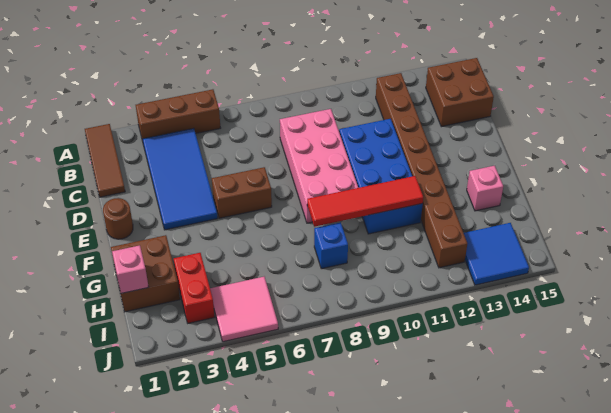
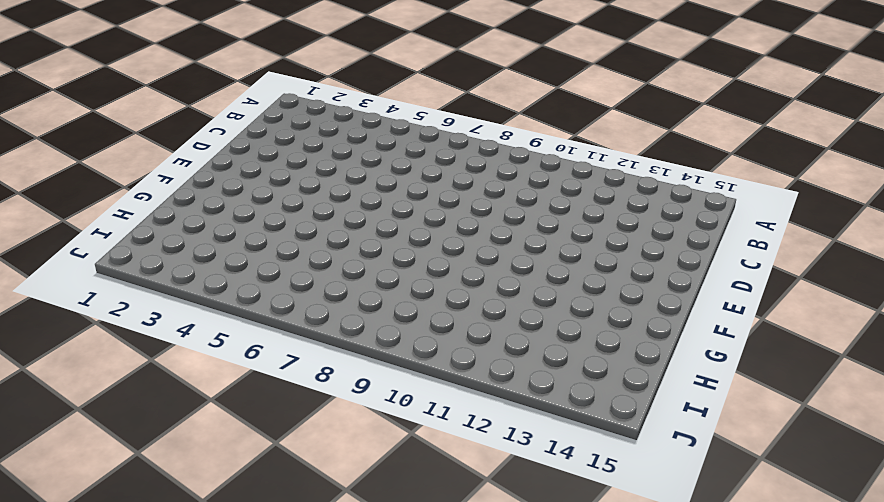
none -> brown tile A1:C1 level 1
none -> brown brick A3:A5 level 1
none -> blue tile B3:E4 level 1

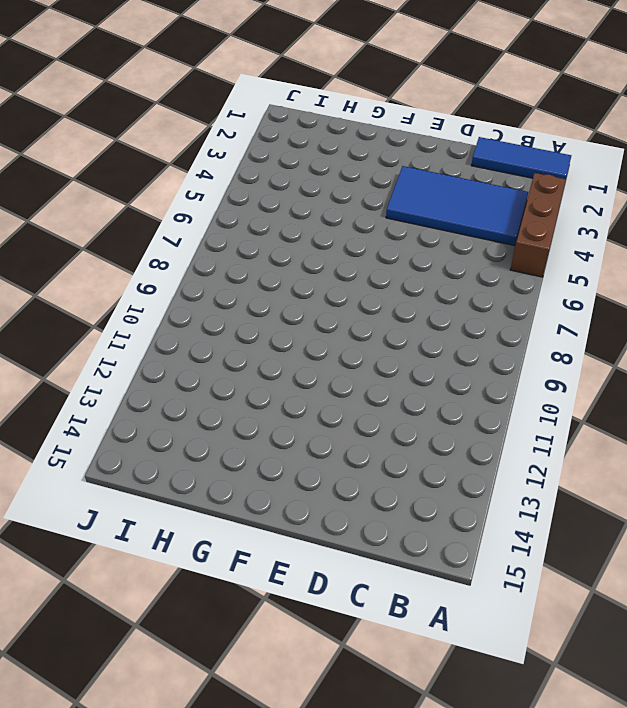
blue tile A1:C1 level 1 -> brown tile A1:C1 level 1
none -> brown brick B12:I12 level 1
none -> brown brick B14:C15 level 1
none -> pink brick C8:F9 level 1

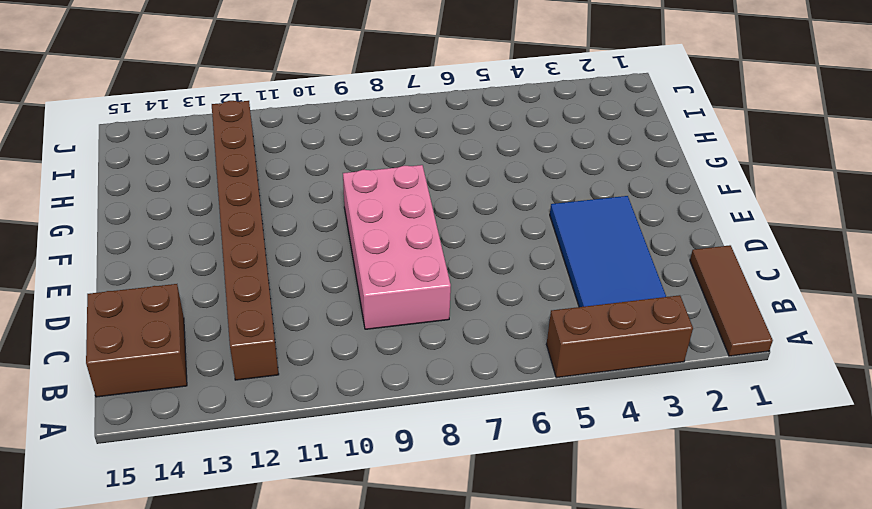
none -> blue brick D10:G11 level 1
none -> brown round brick E1 level 1
none -> brown brick E5:E6 level 1

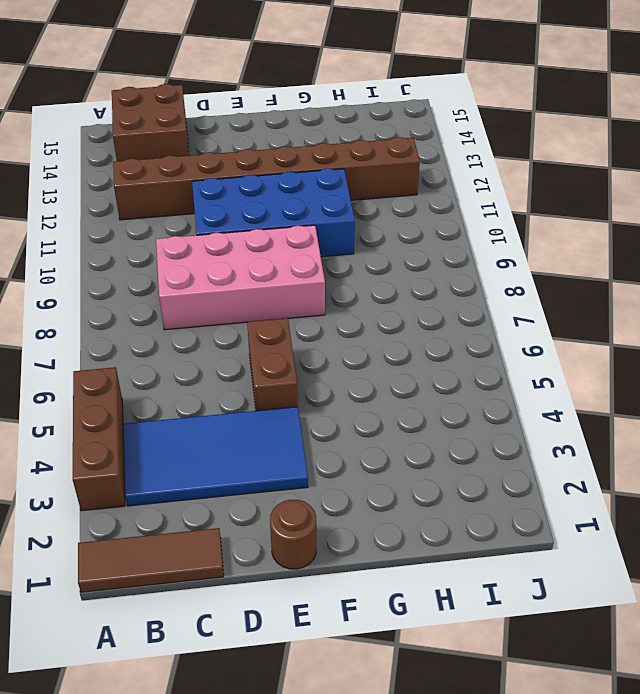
none -> brown brick G1:H2 level 1
none -> pink brick G14 level 1
none -> red brick H3:I3 level 1

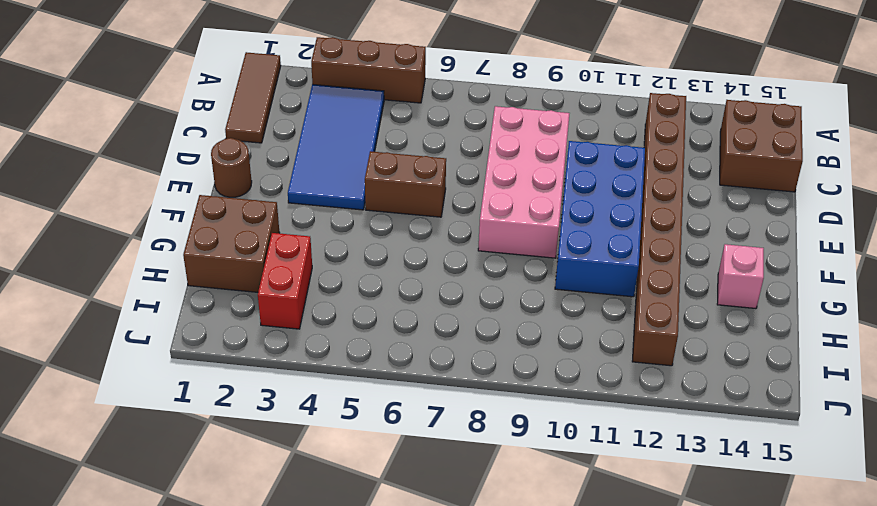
none -> blue brick H8 level 1
none -> pink tile I4:J5 level 1
none -> blue tile I13:J14 level 1

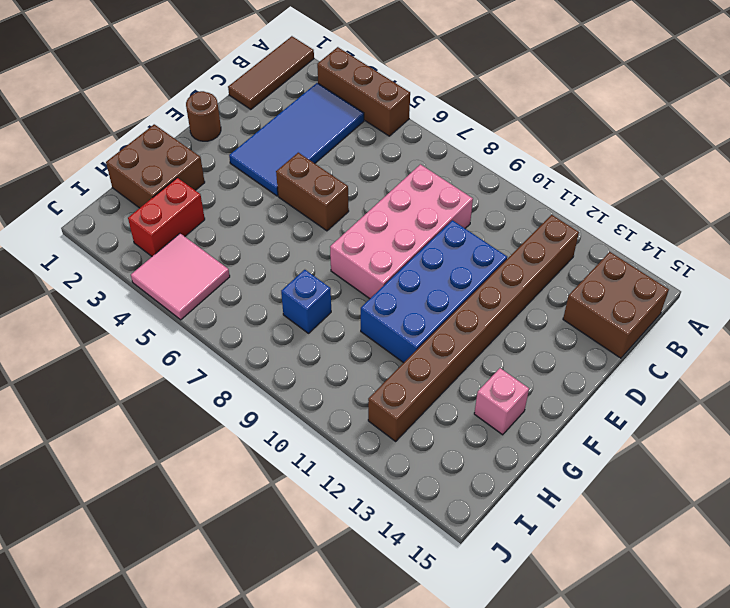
none -> blue tile I13:J14 level 1
none -> red tile G8:G11 level 2
none -> pink brick H1 level 2

